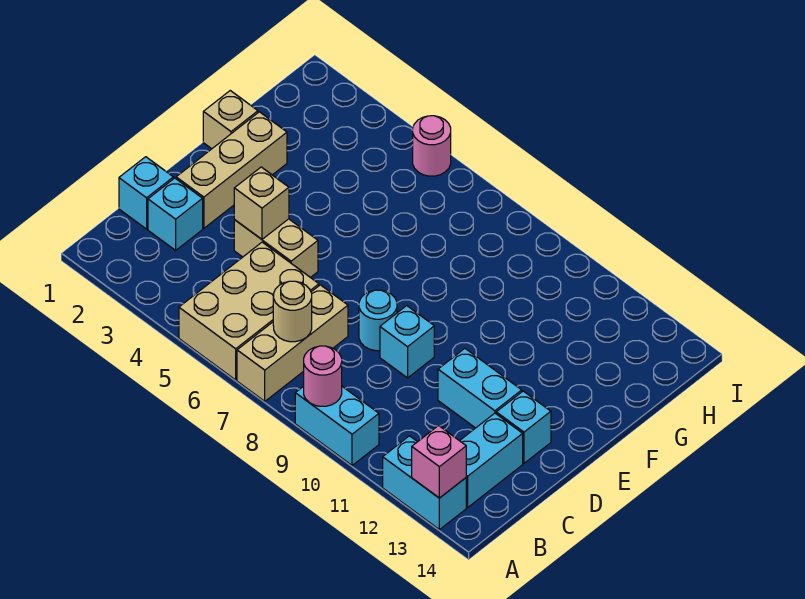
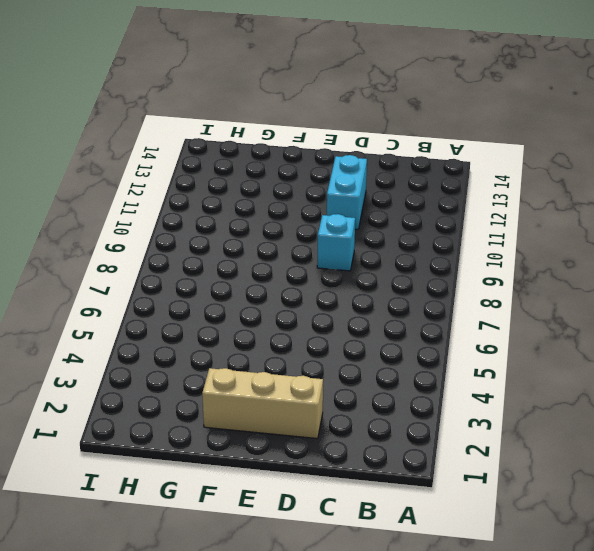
none -> tan brick A5:C6 level 1
none -> tan brick A7:C7 level 1
none -> cyan brick A9:A10 level 1

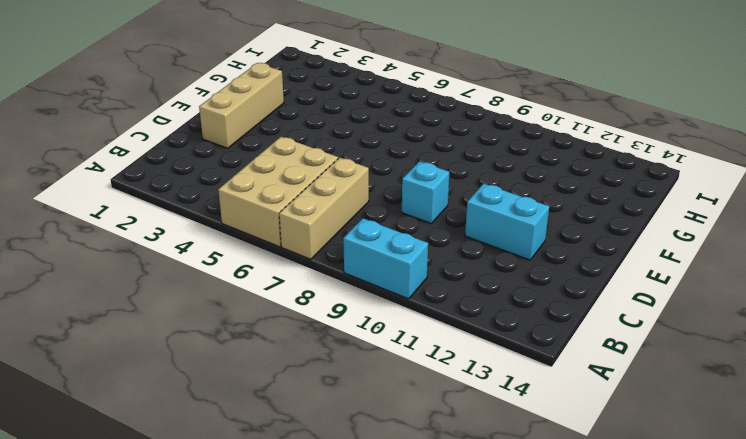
none -> cyan brick A12:A13 level 1
none -> cyan brick B13:C13 level 1
none -> cyan brick C1 level 1

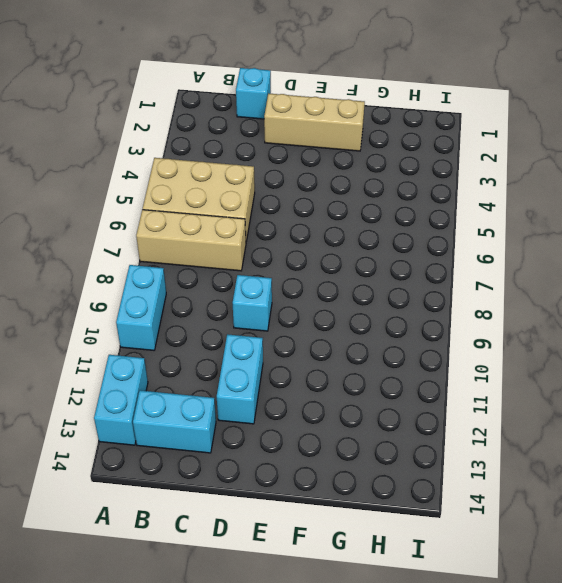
none -> cyan brick C2 level 1
none -> tan brick D4:D5 level 1
none -> cyan round brick D8 level 1

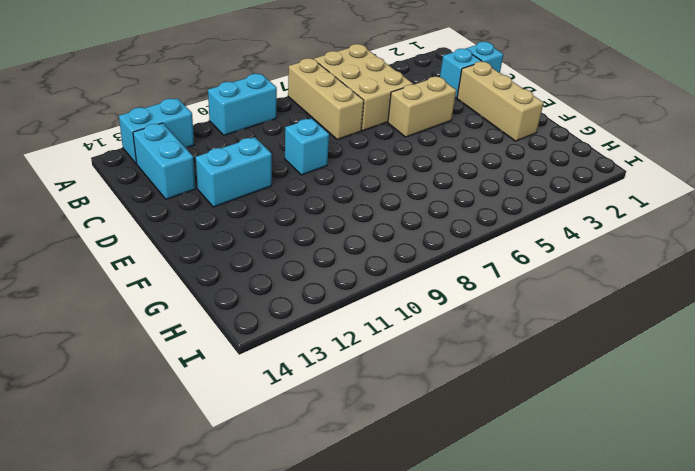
none -> cyan round brick D8 level 1
none -> cyan brick D13 level 1
none -> tan brick F1 level 1

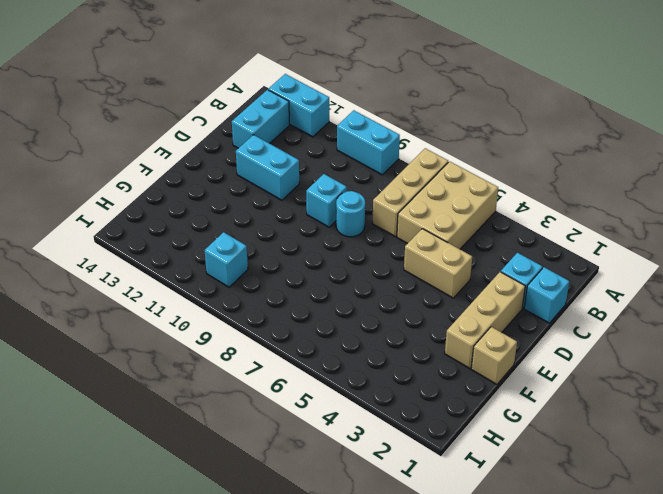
cyan brick H10 level 1 -> cyan brick D13 level 1
none -> pink round brick I5 level 1
none -> pink round brick A9 level 2
none -> pink brick A13 level 2

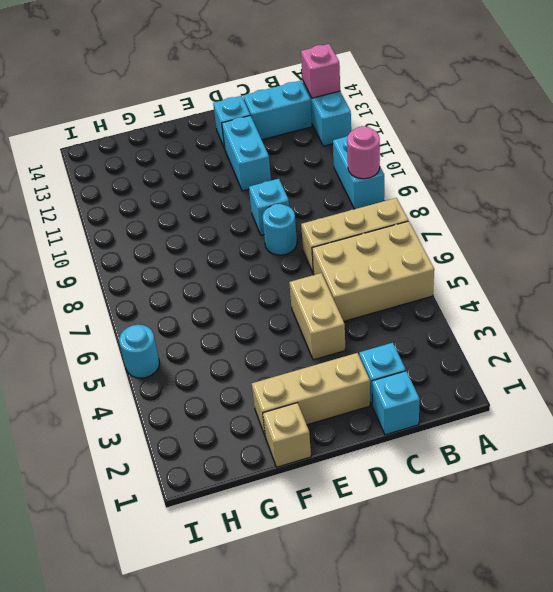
cyan round brick I5 level 1 -> pink round brick I5 level 1
none -> tan round brick B7 level 2
none -> tan brick D4 level 2

